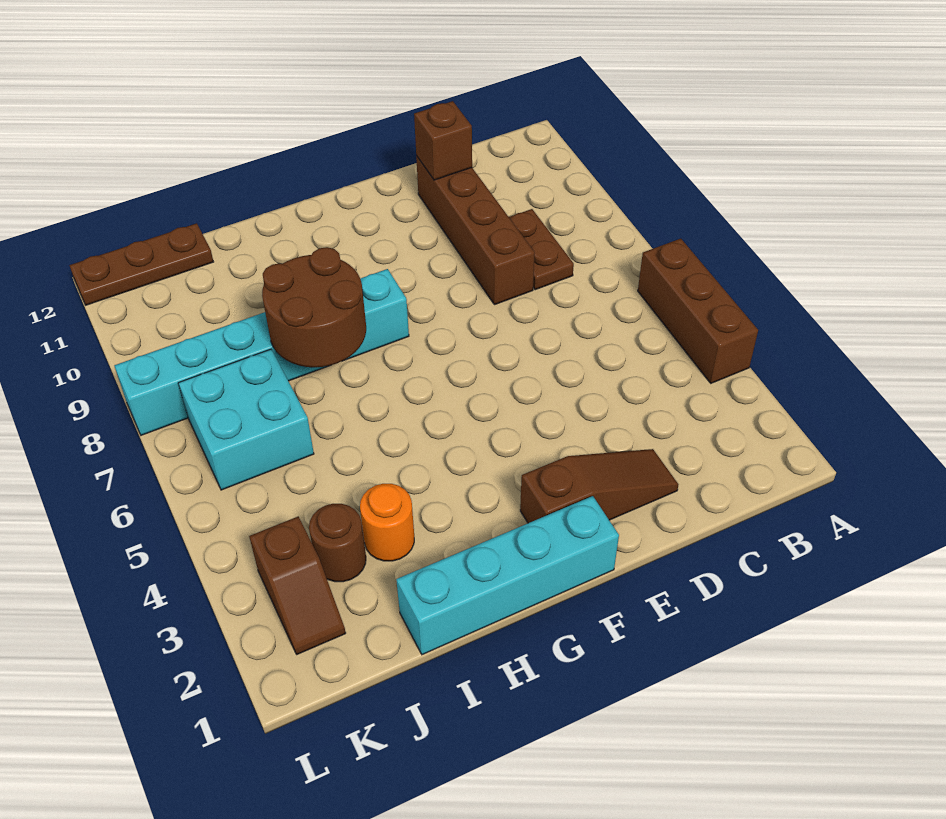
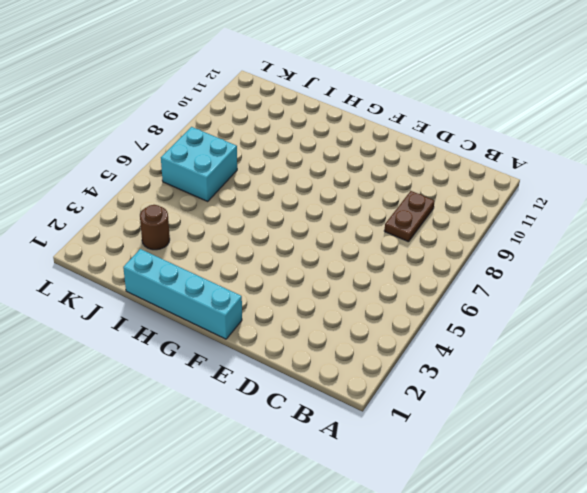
none -> brown brick A4:A6 level 1
none -> brown slope D2:F2 level 1 top F
none -> brown brick D8:D11 level 1

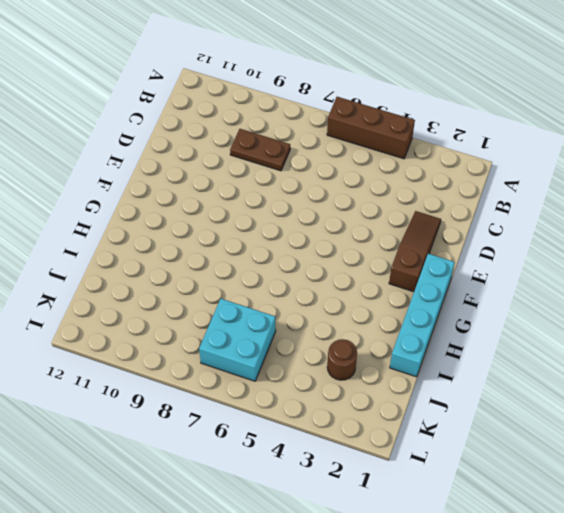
none -> brown brick D8:D11 level 1
none -> cyan brick G8:L8 level 1
none -> orange round brick I3 level 1

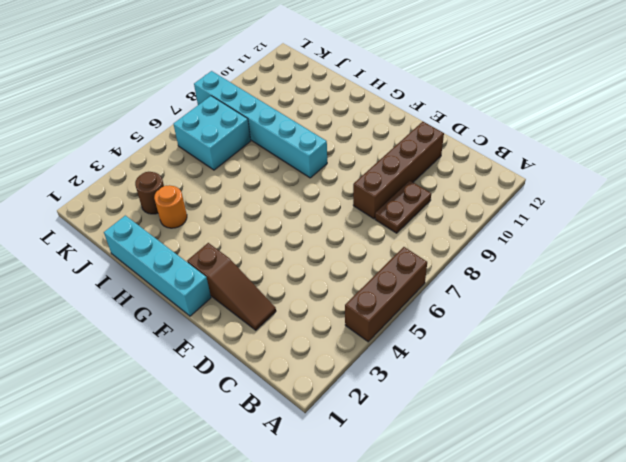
none -> brown plate J12:L12 level 1
none -> brown slope K2:K3 level 1 top 3
none -> brown brick D11 level 2

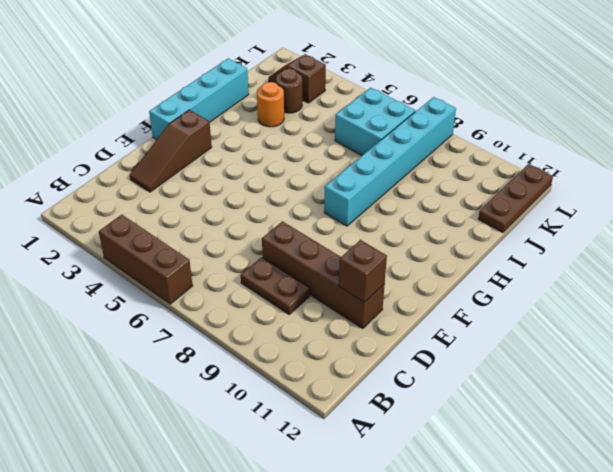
none -> brown round brick H7:I8 level 2

